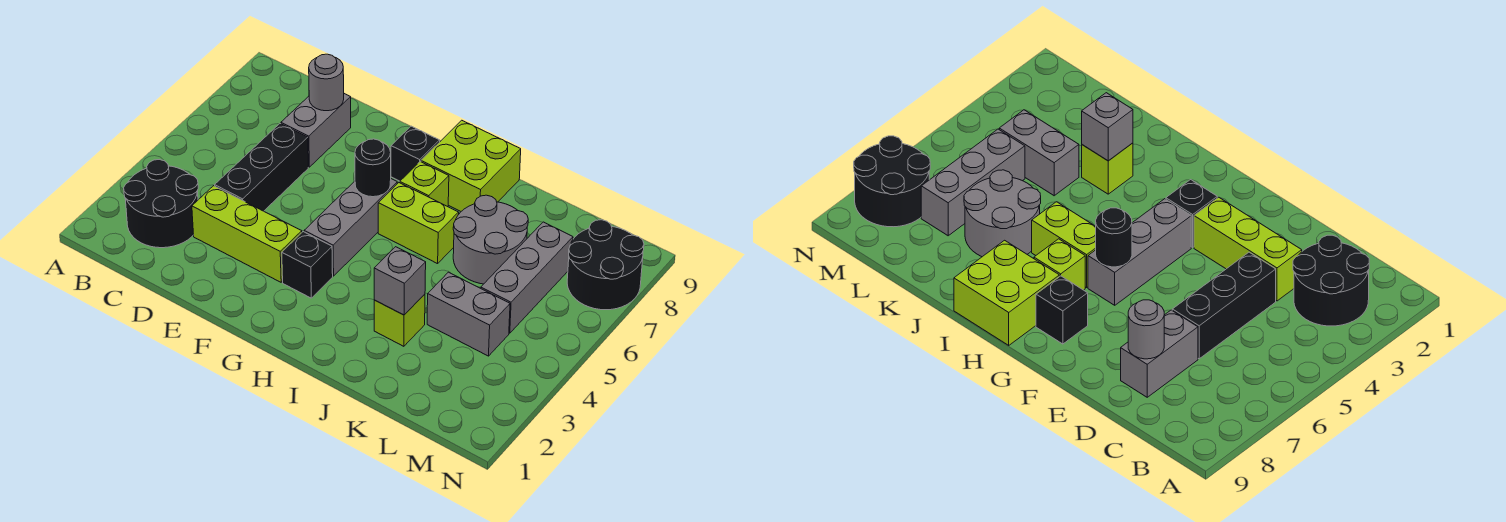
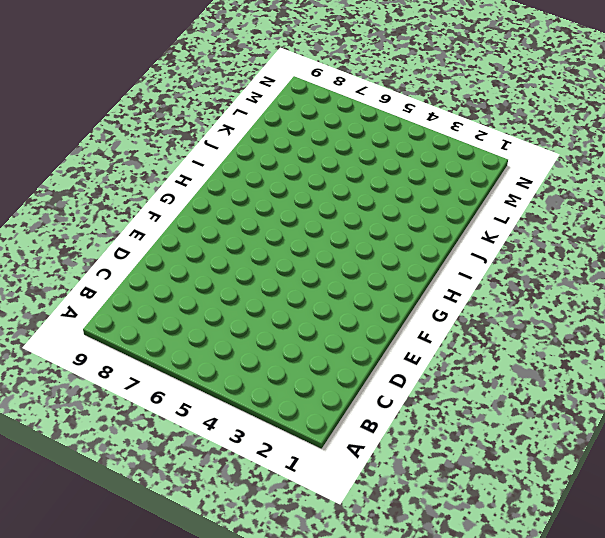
none -> black round brick B2:C3 level 1
none -> lime brick D3:F3 level 1
none -> black brick D4:D6 level 1

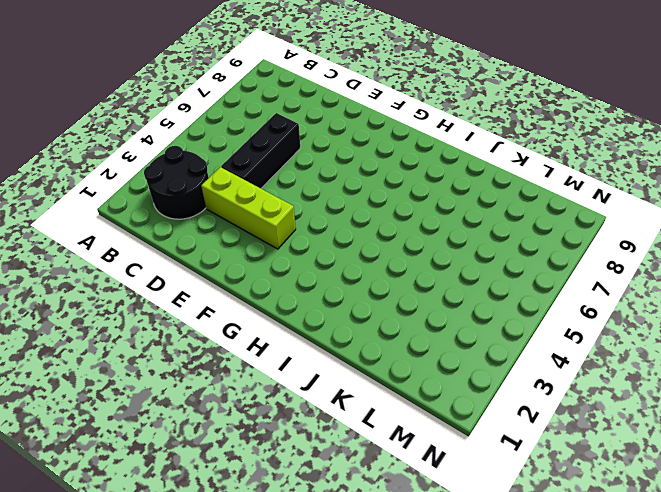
none -> grey brick D7:D8 level 1
none -> black brick G3 level 1
none -> grey brick G4:G6 level 1

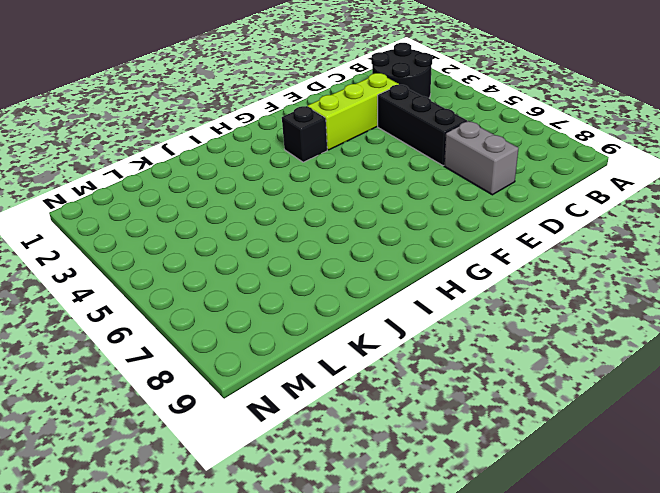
none -> grey brick G4:G6 level 1
none -> black brick G8 level 1
none -> lime brick H6:I6 level 1

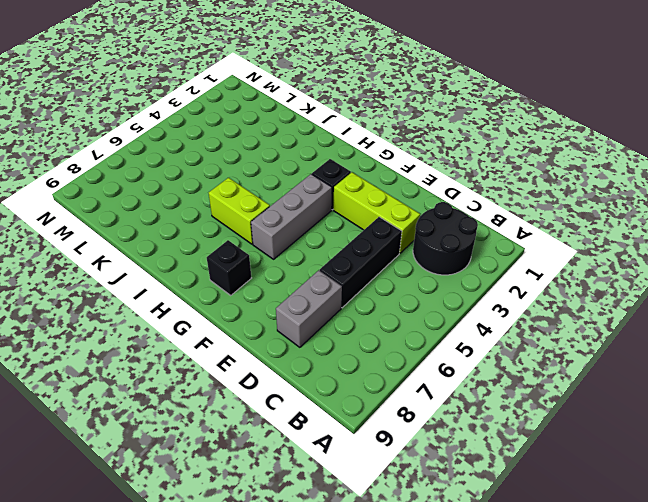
none -> lime brick H7 level 1
none -> lime brick H8:I9 level 1
none -> lime brick J3 level 1

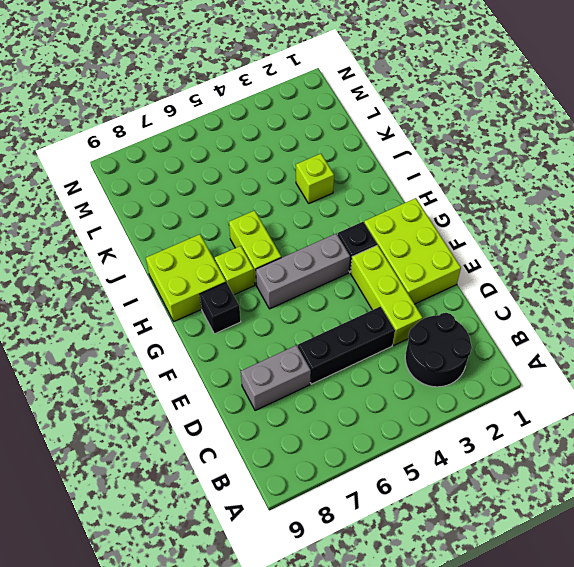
lime brick E1:G2 level 1 -> none
none -> grey round brick J6:K7 level 1
none -> grey brick K4:L4 level 1
none -> grey brick L5:L7 level 1

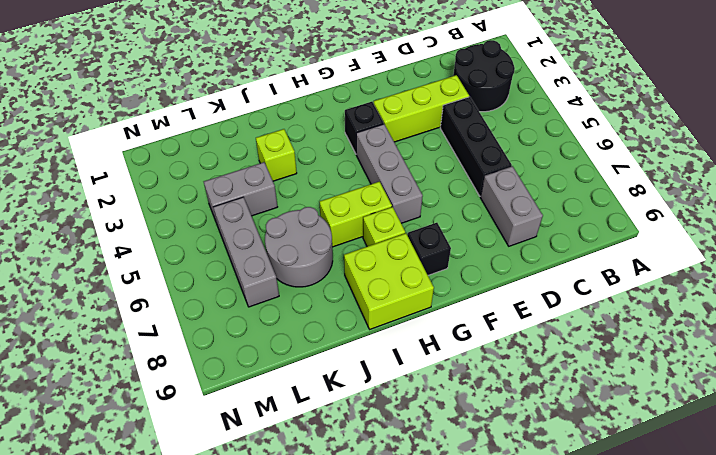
none -> black round brick M7:N8 level 1
none -> grey round brick D8 level 2
none -> black round brick G6 level 2

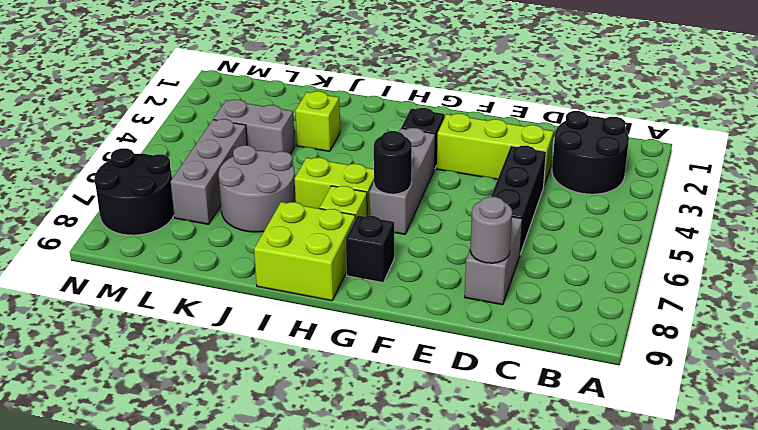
none -> grey brick J3 level 2

